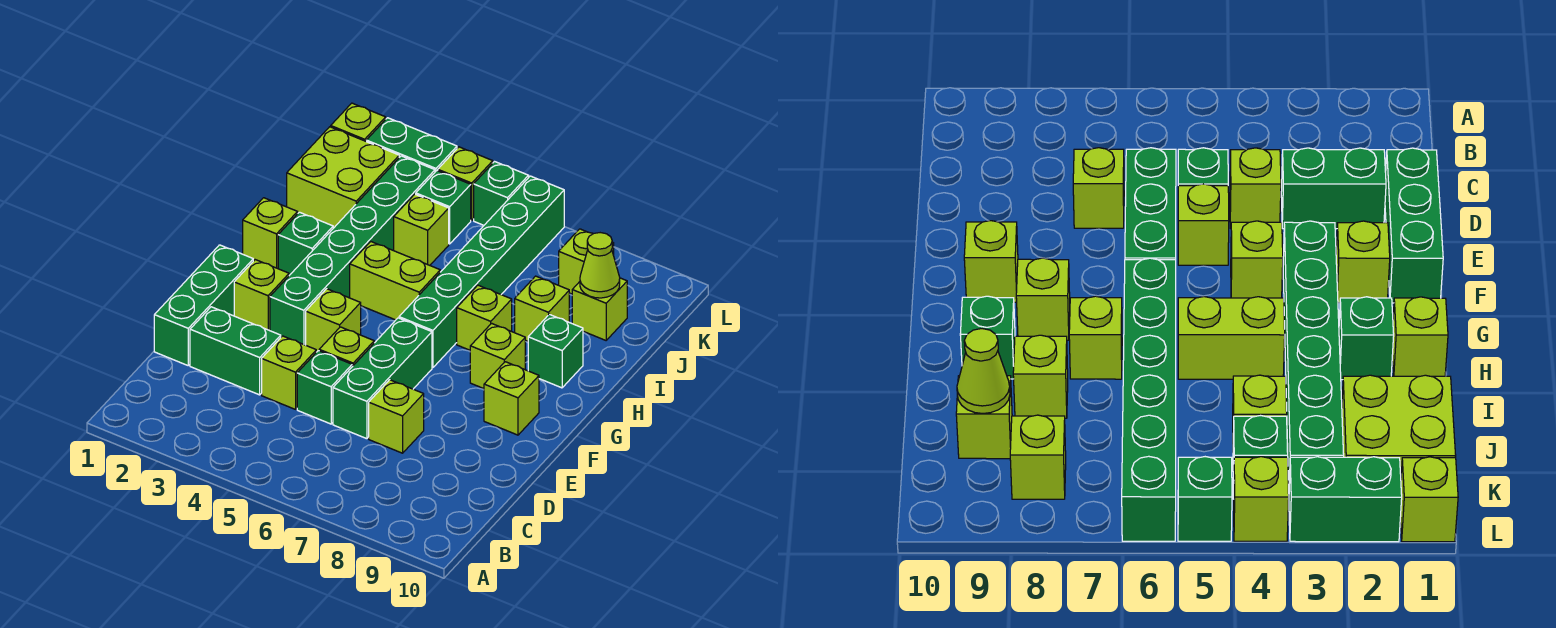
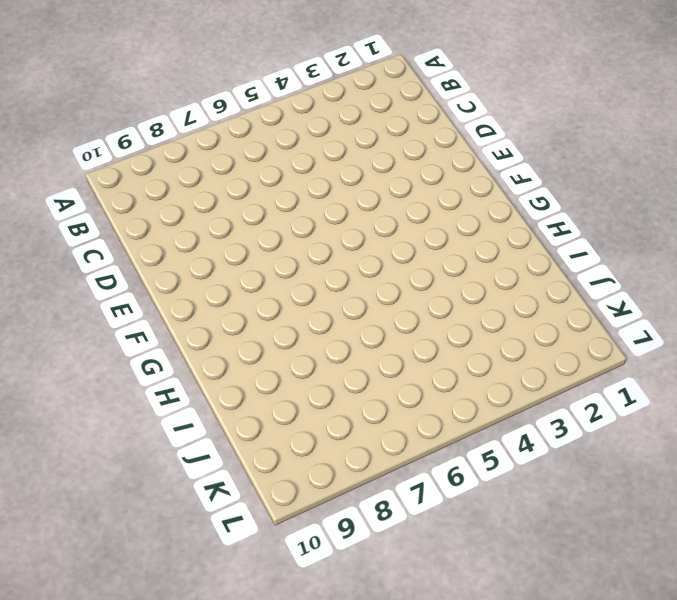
none -> green brick D1:F1 level 1
none -> green brick D2:D3 level 1
none -> lime brick D4 level 1

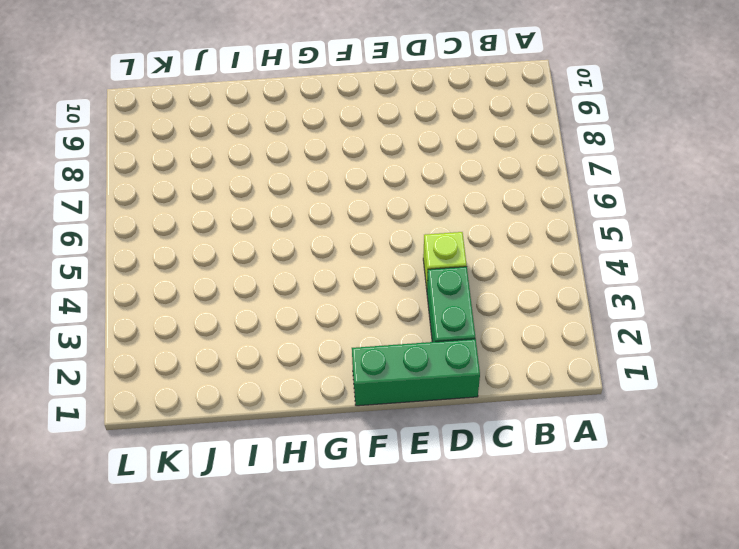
none -> green brick D5 level 1
none -> green brick D6:F6 level 1
none -> lime brick D7 level 1

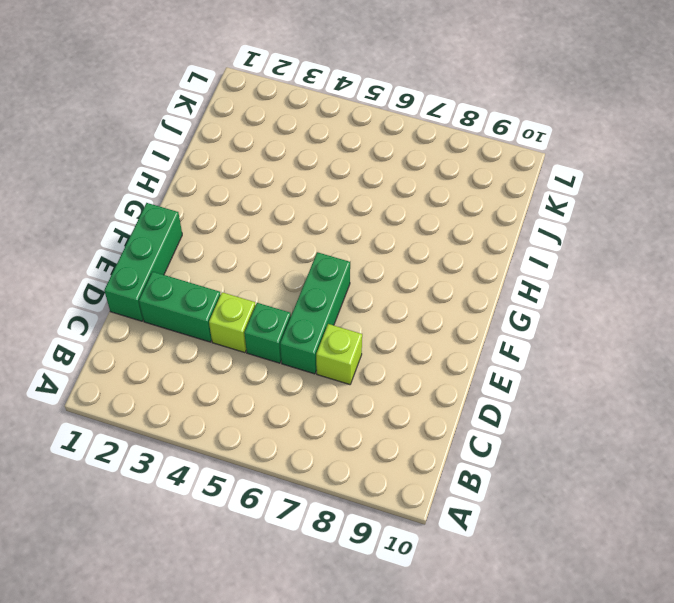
none -> lime brick E5 level 1
none -> lime brick F2 level 1
none -> green brick F3:K3 level 1

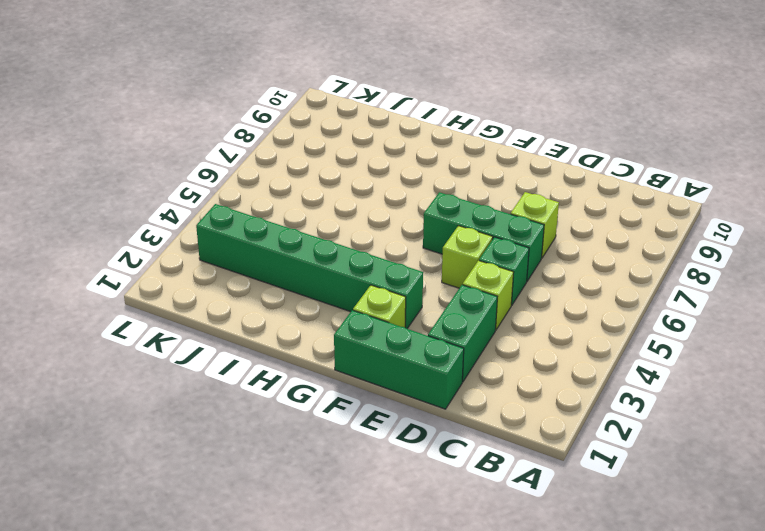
none -> lime brick F4 level 1
none -> lime brick F9 level 1
none -> green brick G6:L6 level 1

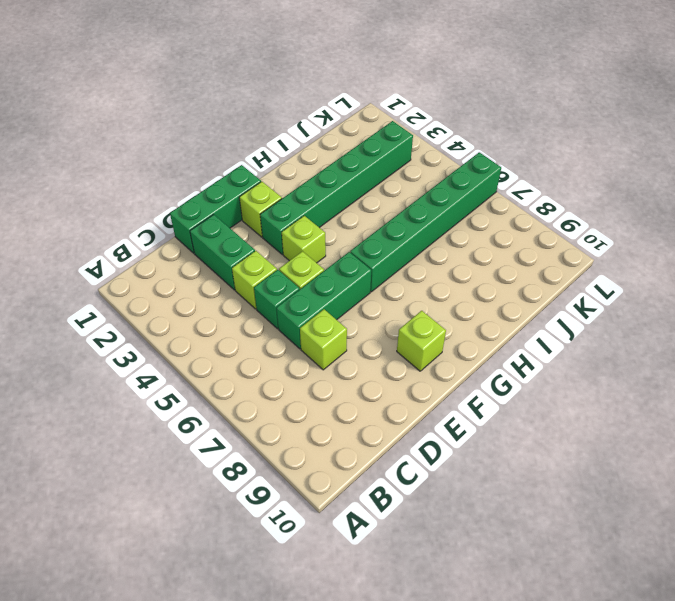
none -> lime brick G8 level 1
none -> lime brick H1 level 1
none -> green brick H2 level 1

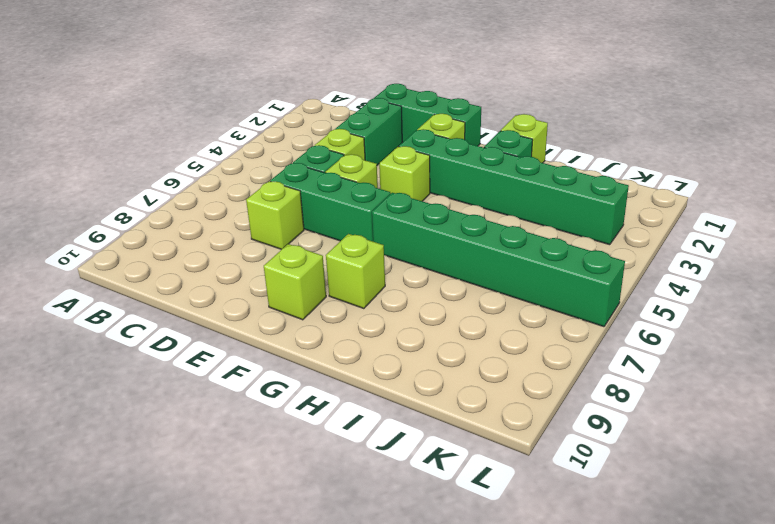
none -> lime brick H4:H5 level 1
none -> lime brick H7 level 1
none -> green brick H9 level 1

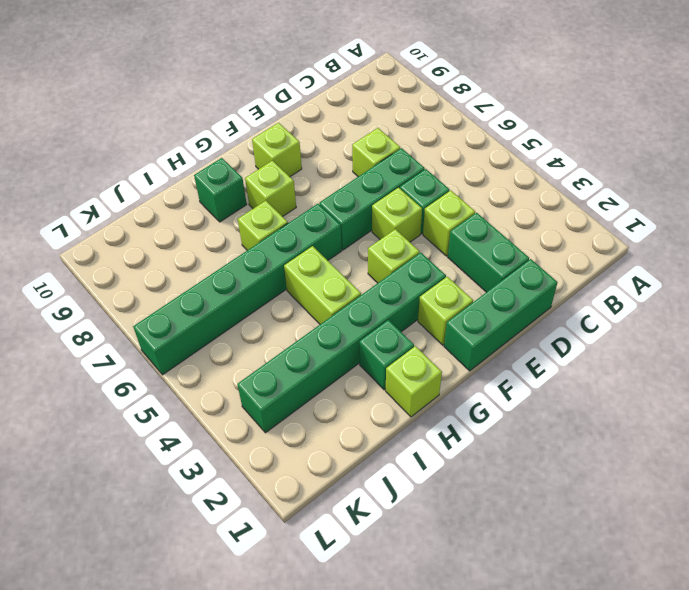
none -> lime brick I8 level 1
none -> lime brick J1:K2 level 1
none -> lime brick J4 level 1

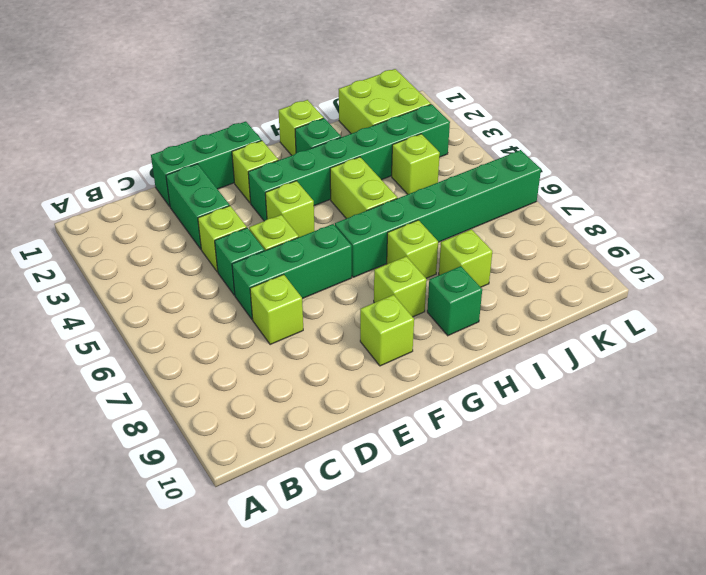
none -> lime brick J9 level 1
none -> green brick K4 level 1
none -> lime brick K8 level 1

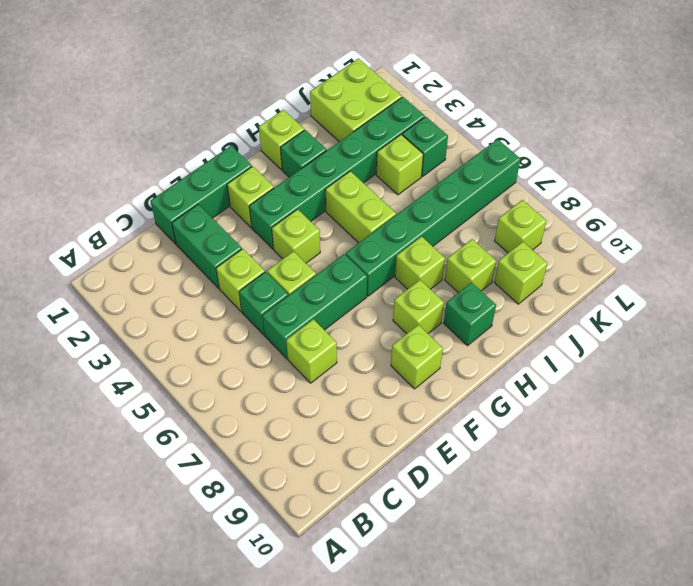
none -> lime brick L1 level 1
none -> green brick L2:L3 level 1
none -> lime brick L4 level 1

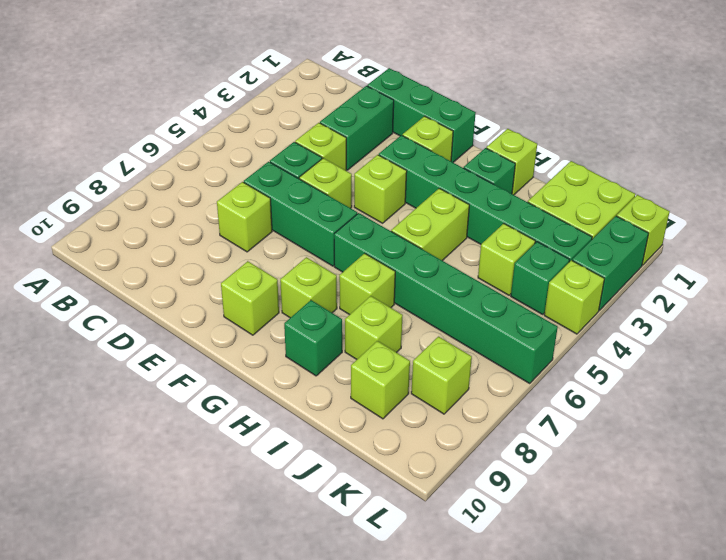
none -> green brick L5 level 1
none -> lime cone J9 level 2

